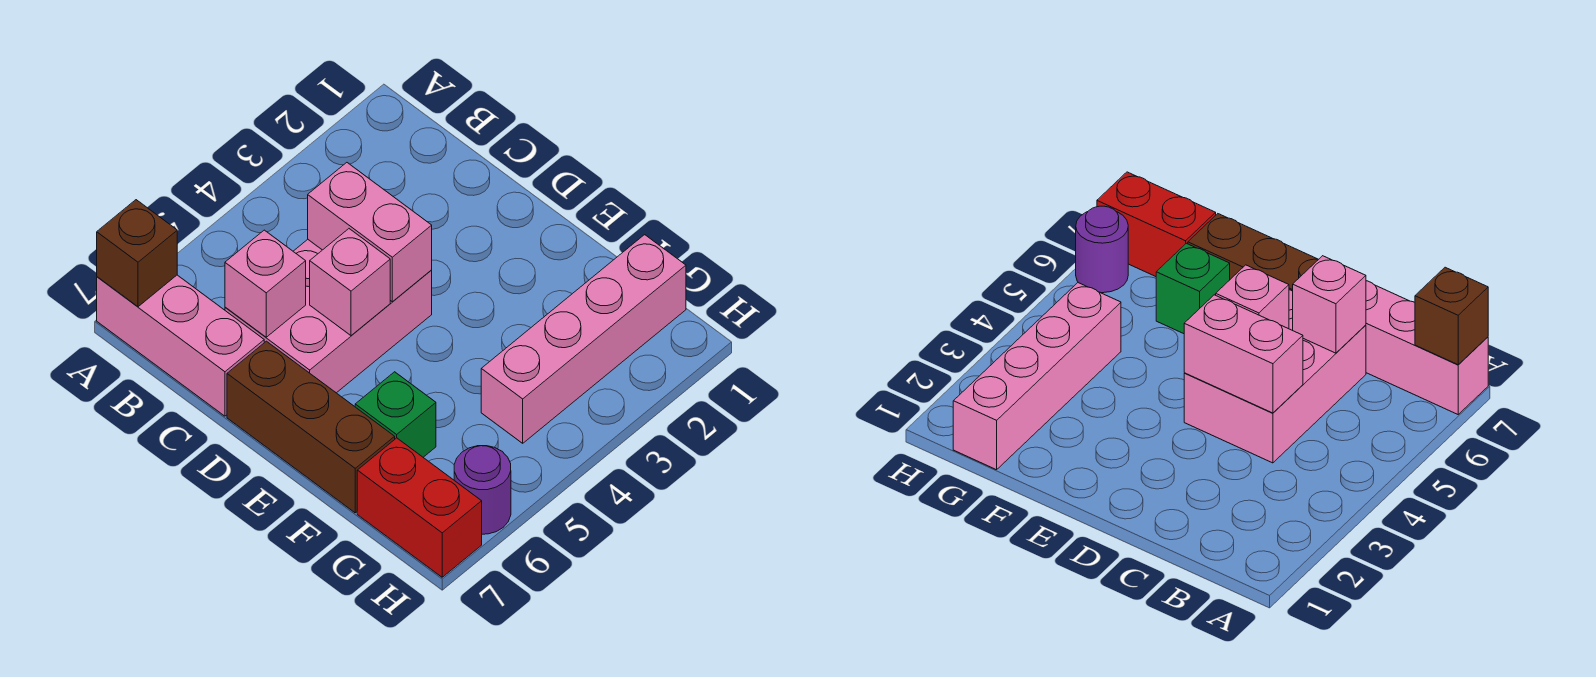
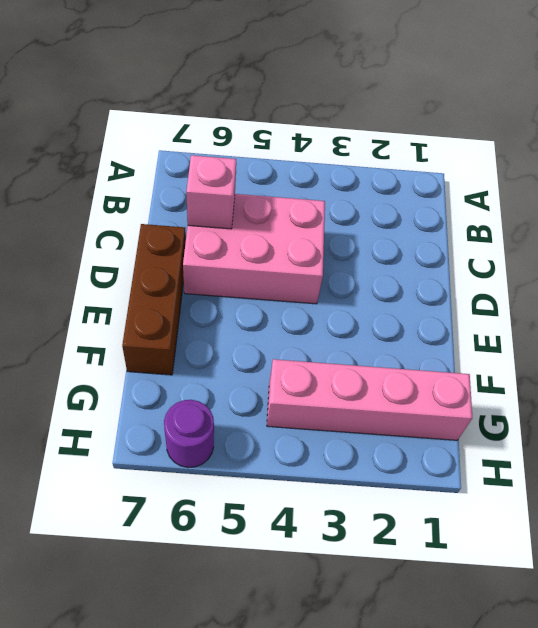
none -> pink brick A7:C7 level 1
none -> green brick F6 level 1

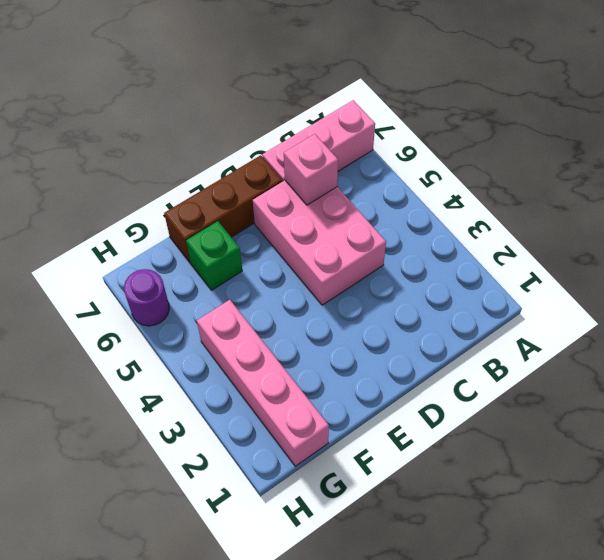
none -> red brick G7:H7 level 1
none -> brown brick A7 level 2

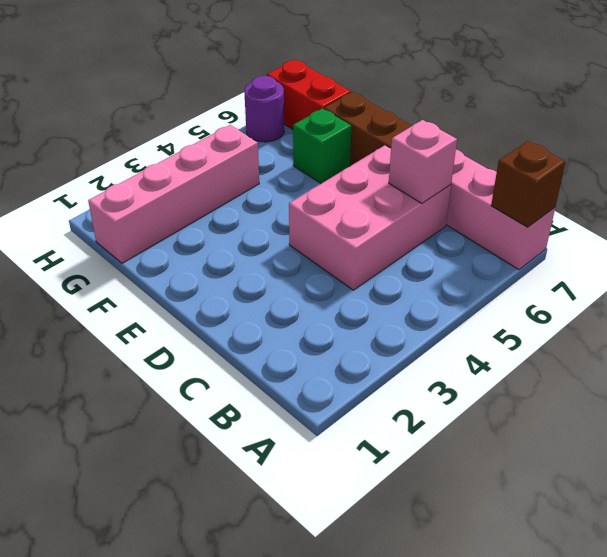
none -> pink brick C4:D4 level 2
none -> pink brick D5 level 2

